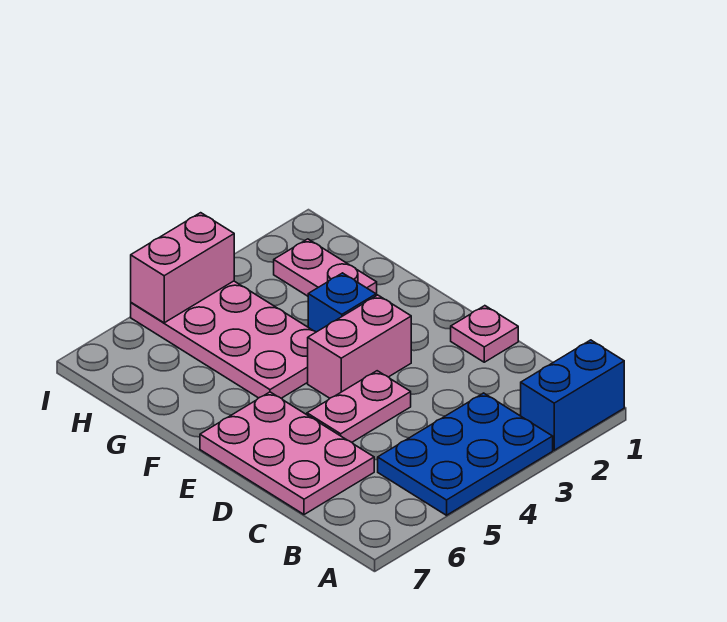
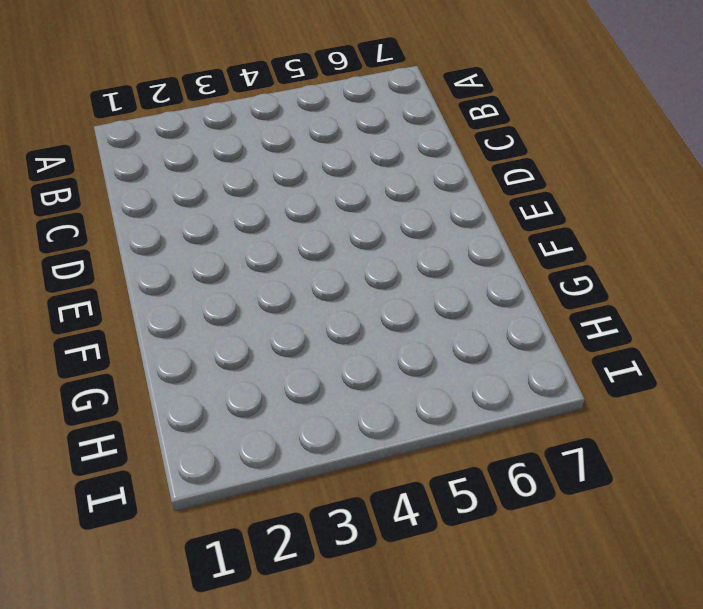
none -> blue brick A1:A2 level 1
none -> blue plate A3:B5 level 1

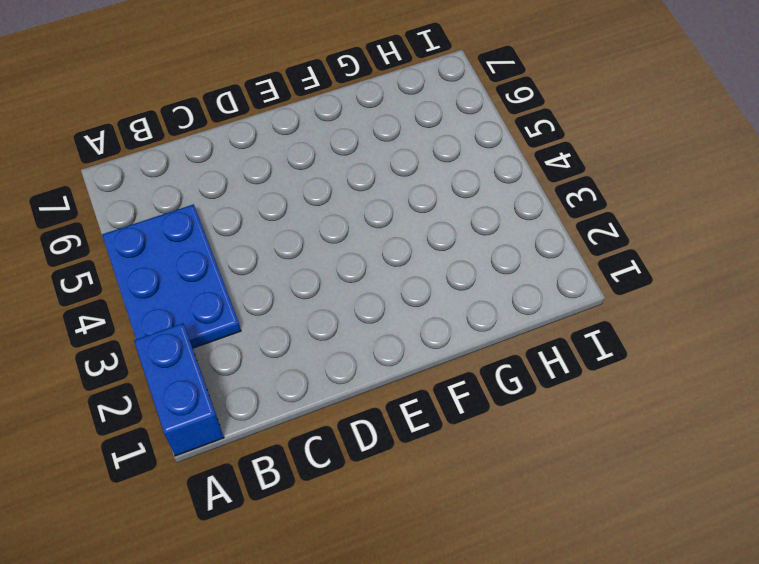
none -> pink plate C6:E7 level 1
none -> pink plate D1 level 1

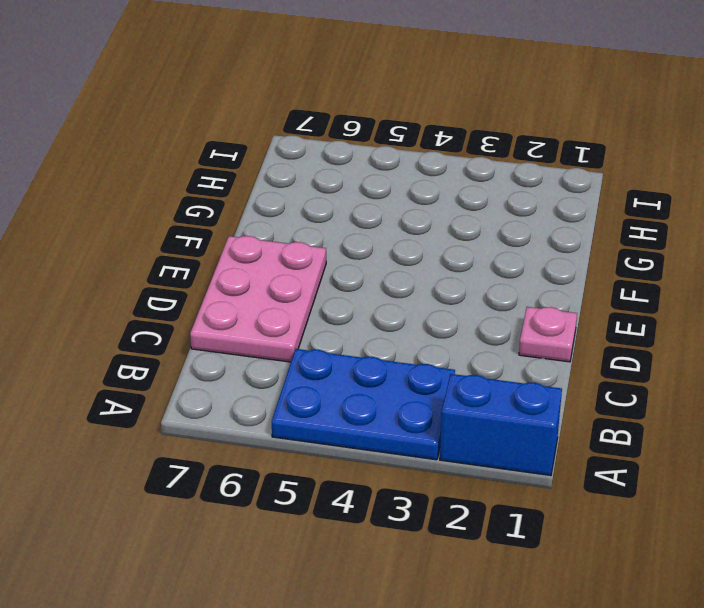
none -> pink plate D4:D5 level 1
none -> pink brick E3:E4 level 1

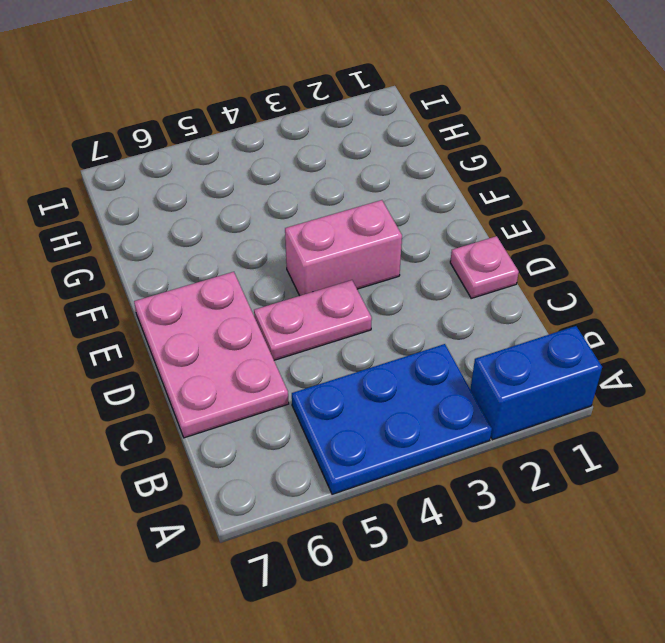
none -> blue brick F3 level 1
none -> pink plate F4:I5 level 1

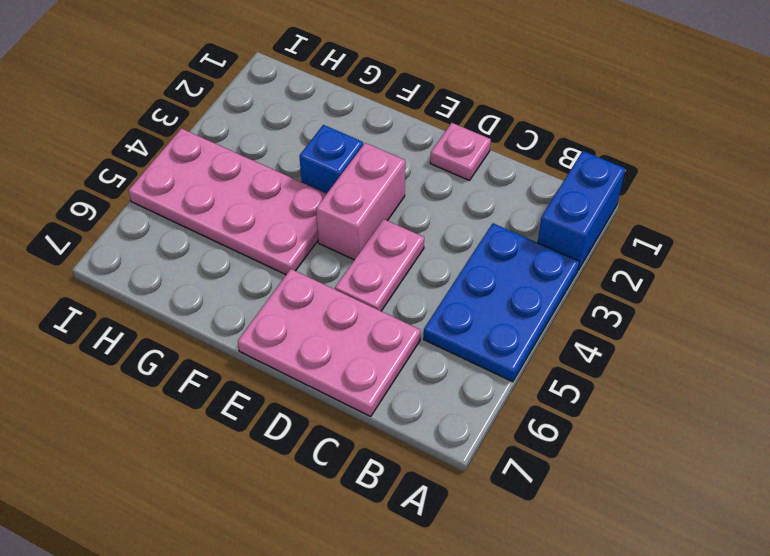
none -> pink plate G2:H2 level 1
none -> pink brick I4:I5 level 2

